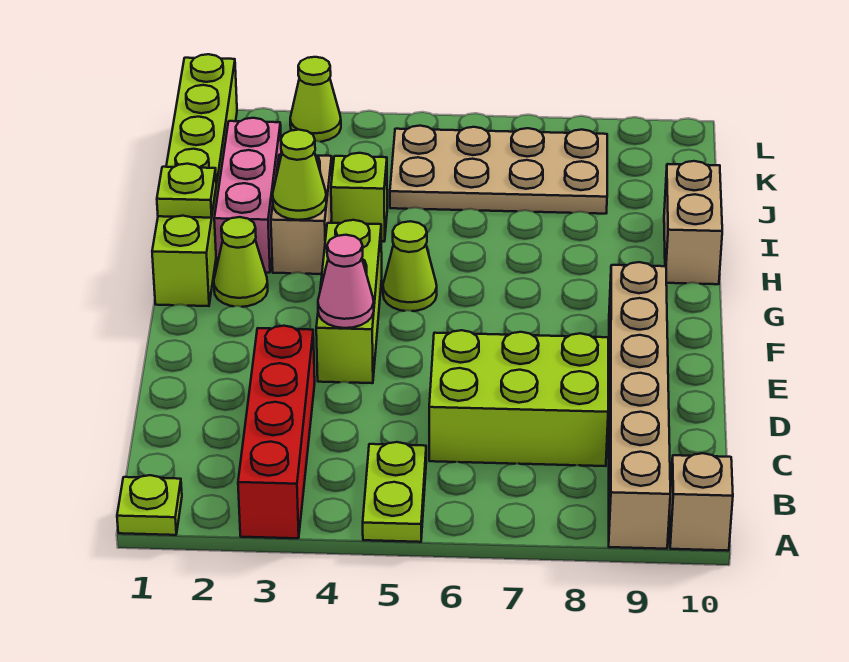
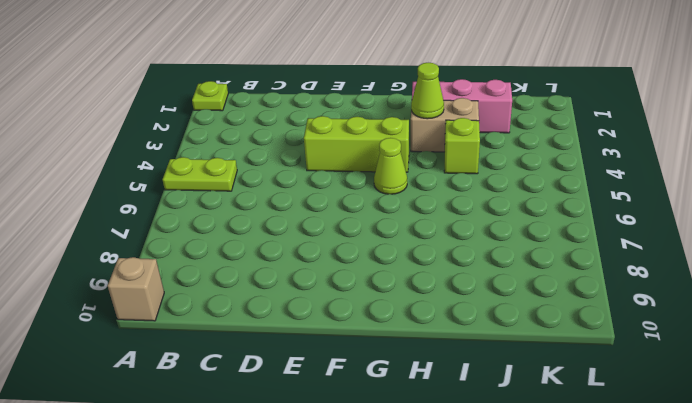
none -> red brick A3:D3 level 1
none -> tan brick A9:F9 level 1
none -> lime brick C6:D8 level 1

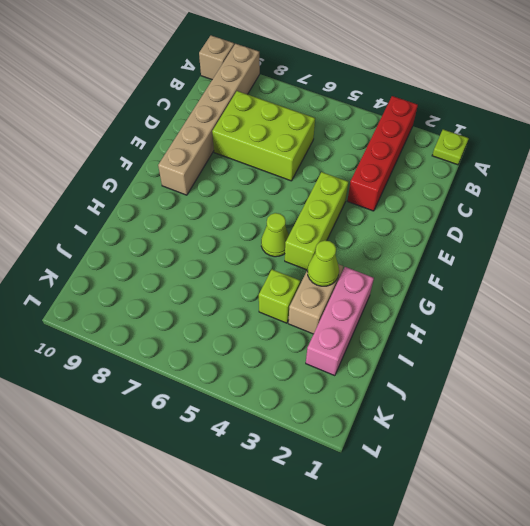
none -> lime plate A5:B5 level 1
none -> lime brick G1:L1 level 1
none -> lime cone G2 level 1

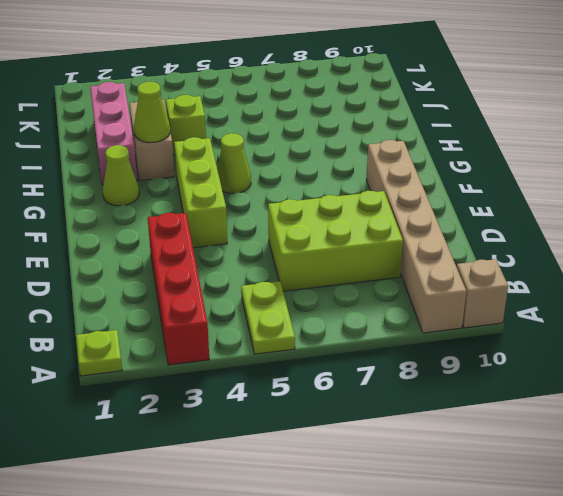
none -> lime brick G1:L1 level 1
none -> tan brick H10:I10 level 1
none -> tan plate J5:K8 level 1

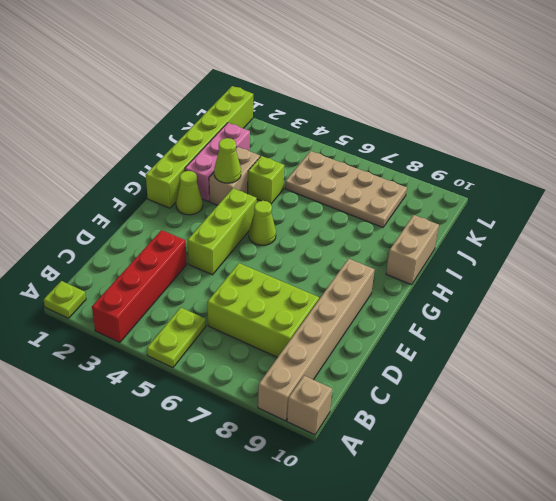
none -> lime cone L3 level 1
none -> pink cone E4 level 2
none -> lime plate H1 level 2

